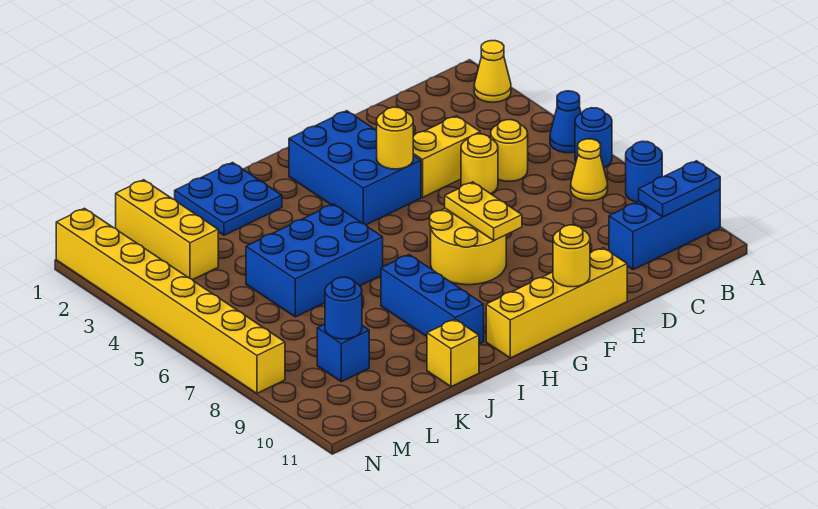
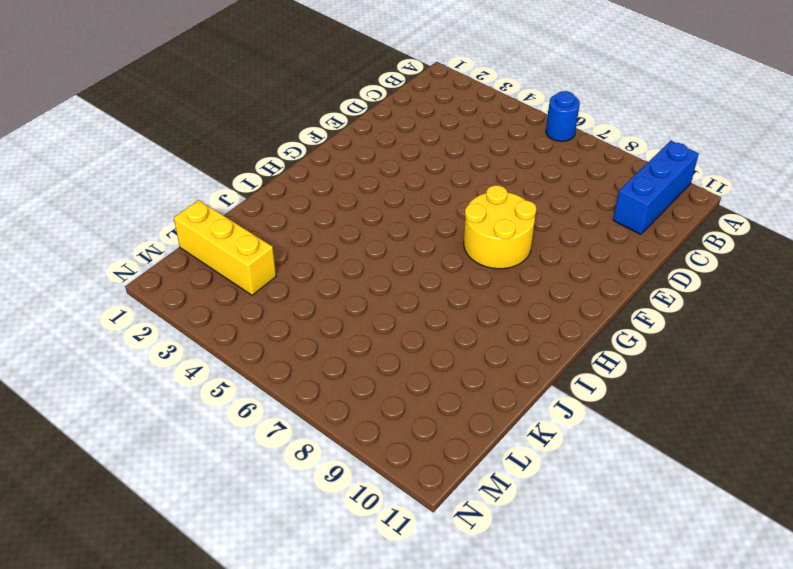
none -> yellow cone A2 level 1
none -> blue cone A5 level 1
none -> blue round brick A8 level 1

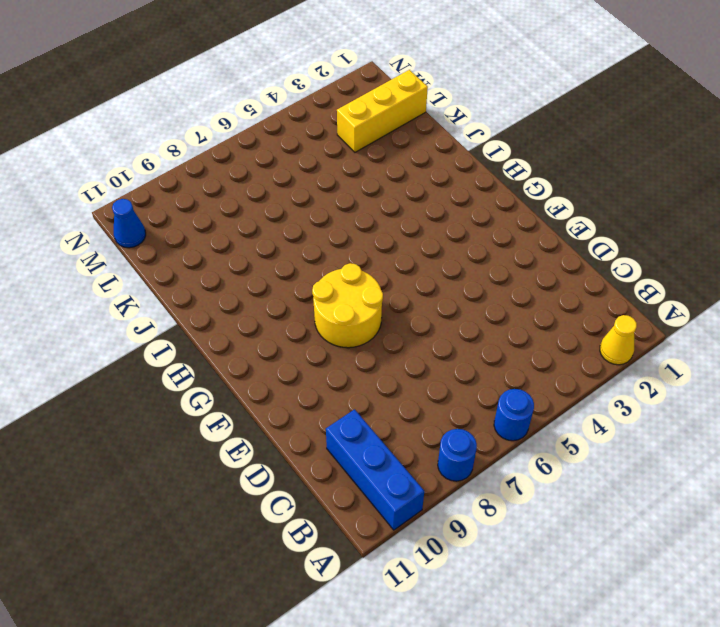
blue cone M11 level 1 -> blue cone A5 level 1
none -> yellow cone B7 level 1
none -> yellow round brick C5 level 1
none -> yellow brick D4:E4 level 1

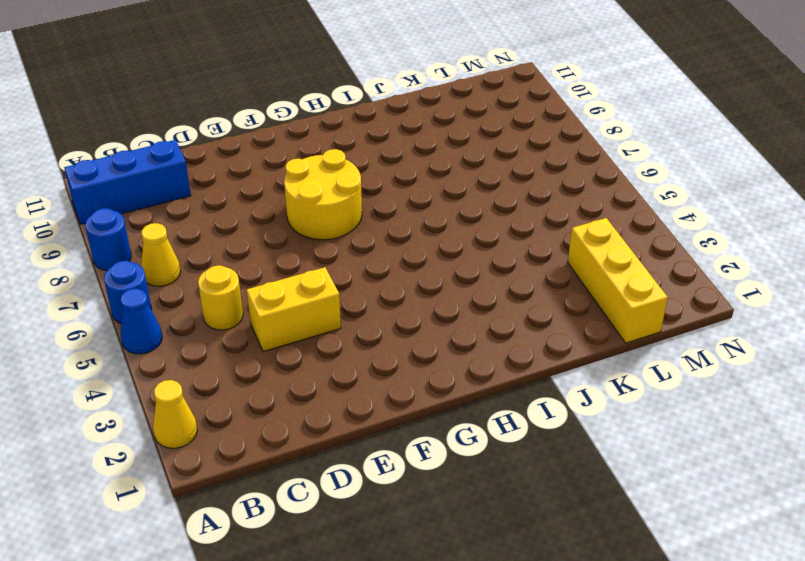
none -> yellow round brick D5 level 1
none -> yellow brick E11:H11 level 1
none -> blue brick F2:G4 level 1

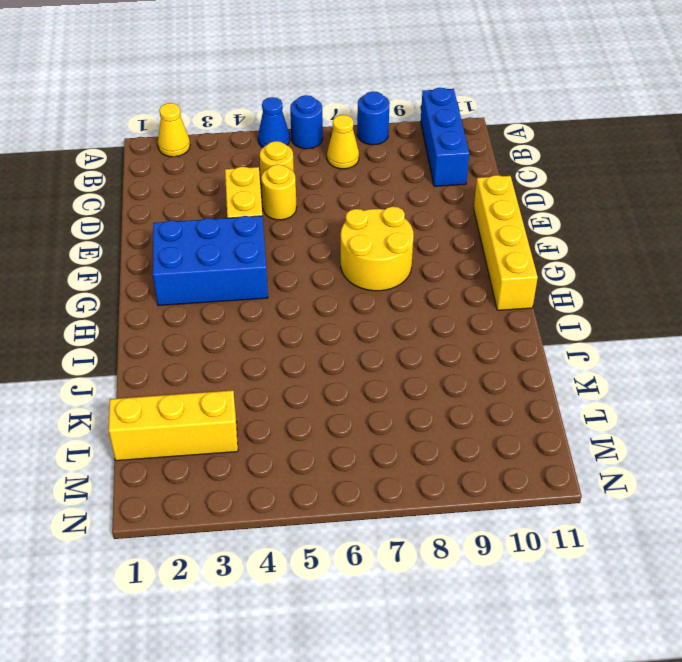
none -> blue plate I1:J2 level 1
none -> blue brick I5:K6 level 1
none -> blue brick I8:I10 level 1

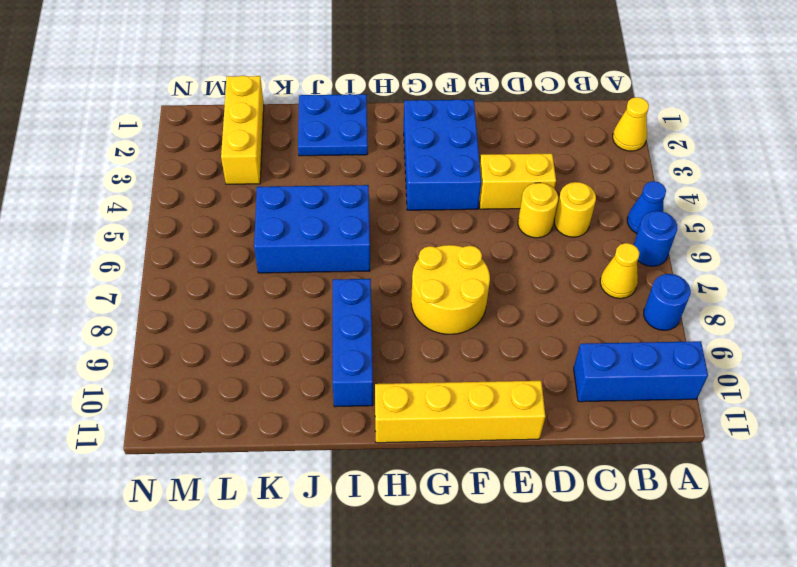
none -> yellow brick J11 level 1
none -> blue brick L9 level 1
none -> yellow brick N1:N8 level 1

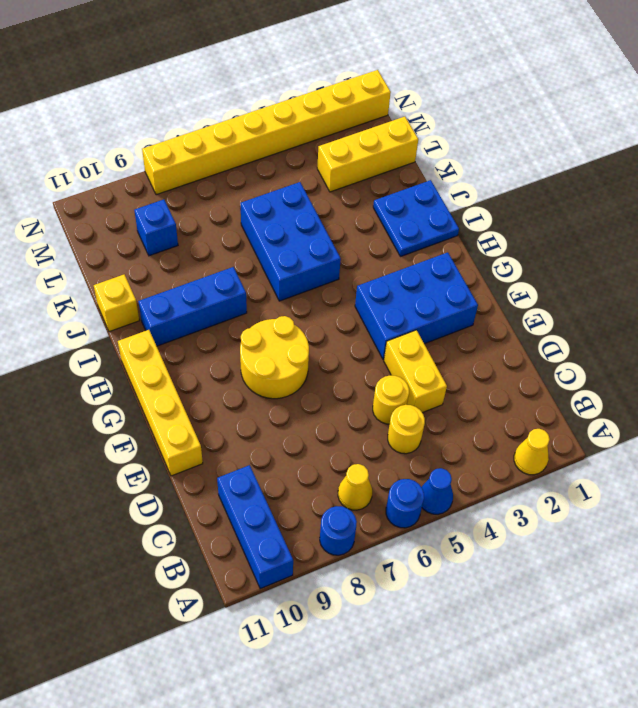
none -> blue plate A10:B10 level 2
none -> yellow round brick F4 level 2
none -> yellow plate F7:F8 level 2

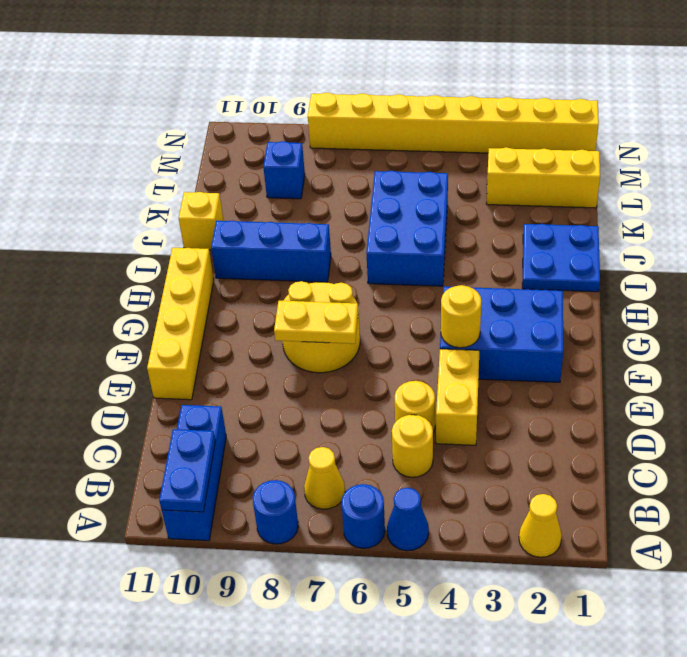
none -> yellow round brick F11 level 2
none -> blue round brick L9 level 2

